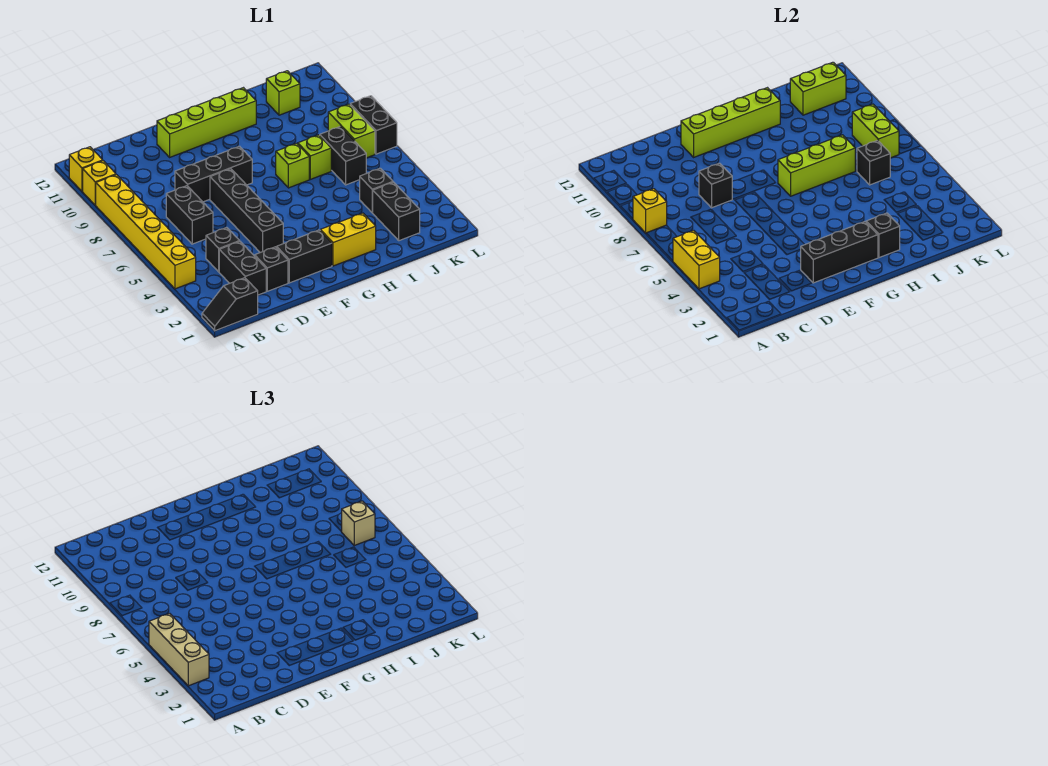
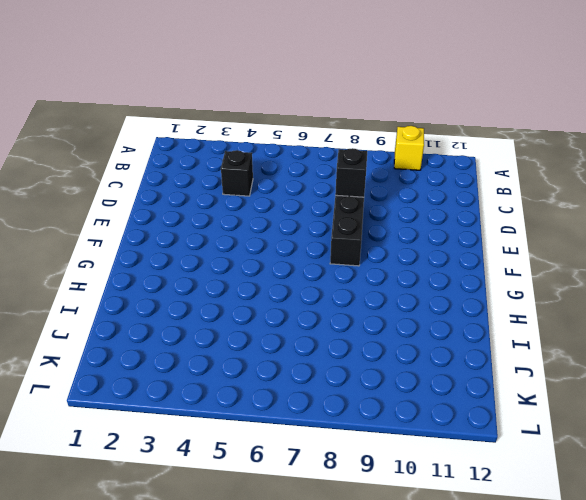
none -> black slope A1:B1 level 1 top B
none -> yellow brick A4:A9 level 1
none -> yellow brick A11 level 1
none -> black brick C2:C3 level 1

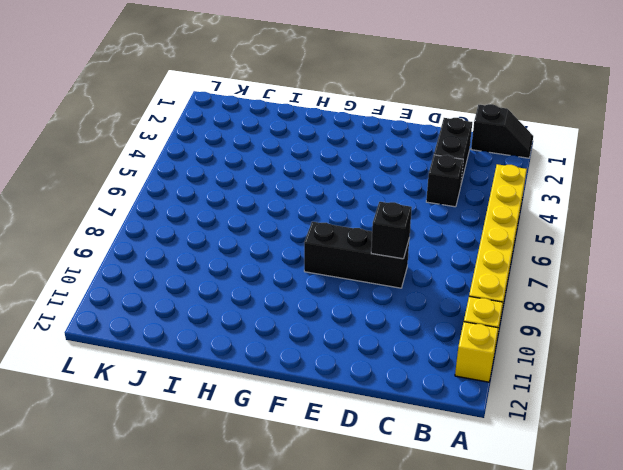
none -> black brick C6:C7 level 1
none -> black brick D2 level 1
none -> black brick E2:F2 level 1
none -> black brick E4:E7 level 1

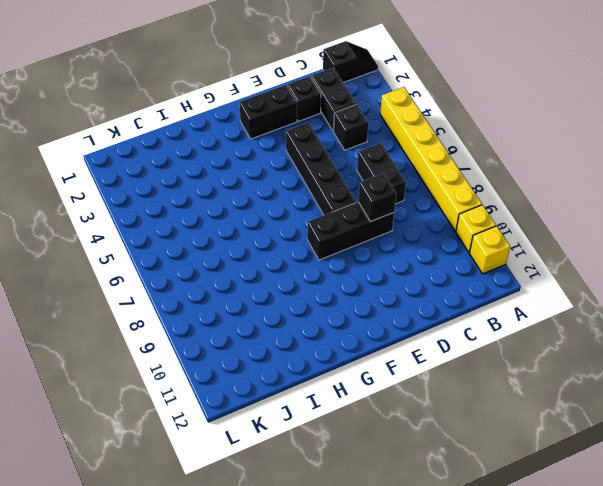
none -> lime brick E11:H11 level 1
none -> yellow brick G2:H2 level 1
none -> lime brick H7 level 1
none -> lime brick I7 level 1

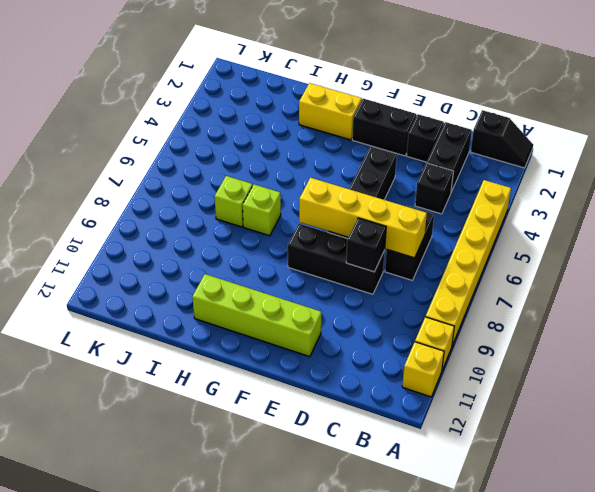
yellow brick C7:F7 level 2 -> none
none -> black brick J2:J3 level 1
none -> black brick J4 level 1
none -> black brick J6:J7 level 1
none -> lime brick J11 level 1

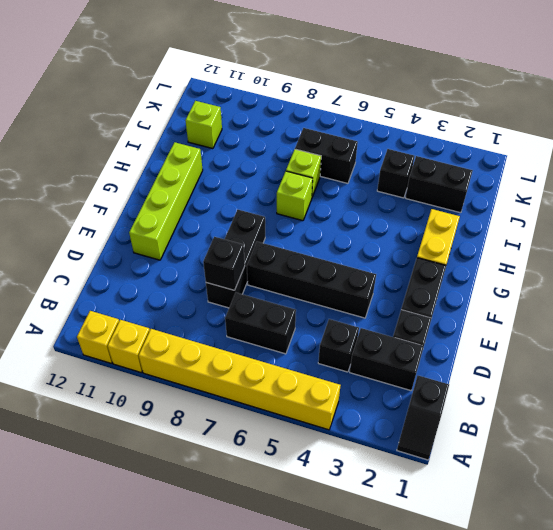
none -> lime brick K7:K8 level 1
none -> black brick L7:L8 level 1
none -> yellow brick A4:A5 level 2
none -> yellow brick A8 level 2

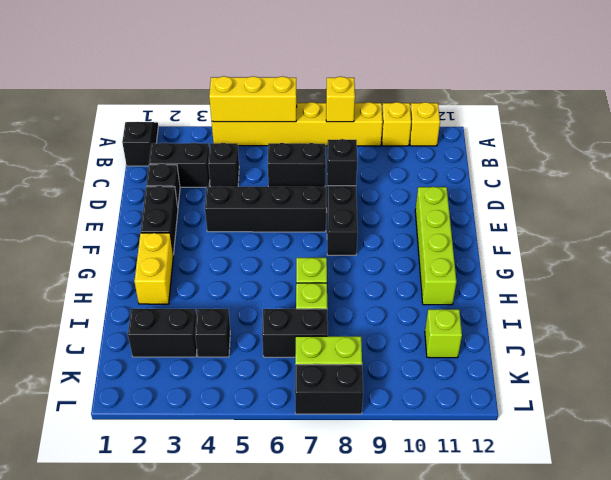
yellow brick A4:A6 level 2 -> yellow brick A4:A5 level 2
none -> black brick E2:G2 level 2
none -> lime brick E11:H11 level 2
none -> lime brick G7:I7 level 2
none -> black brick H2 level 2

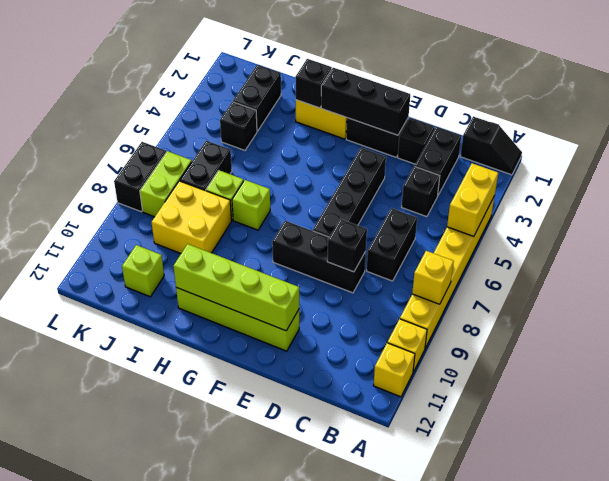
yellow brick I8:J9 level 1 -> none
none -> lime brick G7:I7 level 2
none -> black brick J6 level 2
none -> lime brick J11:K11 level 2
none -> lime brick K7:K8 level 2

